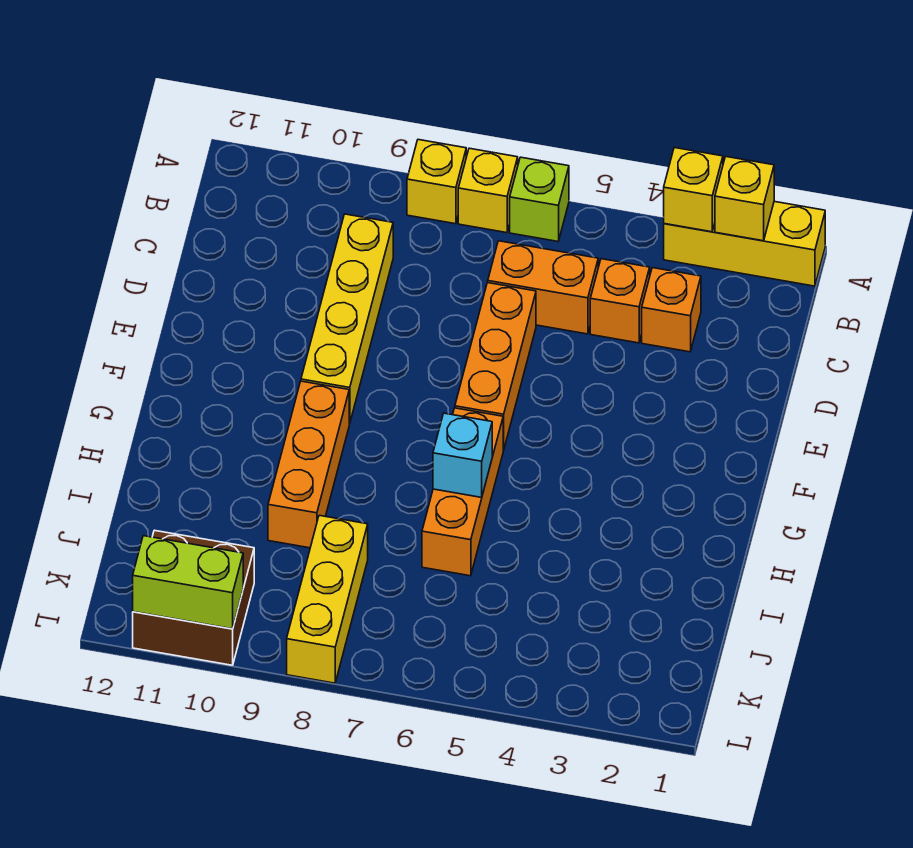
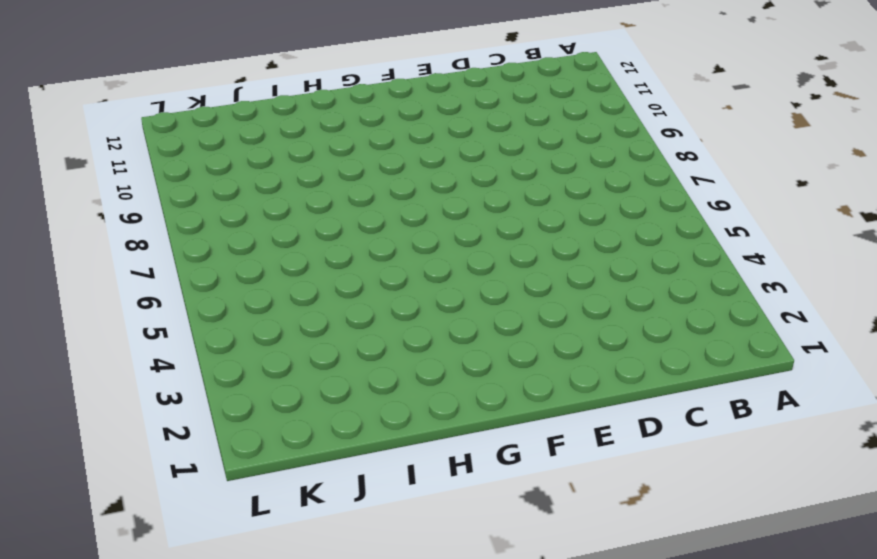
none -> yellow brick A1:A3 level 1
none -> lime brick A6 level 1
none -> yellow brick A7 level 1

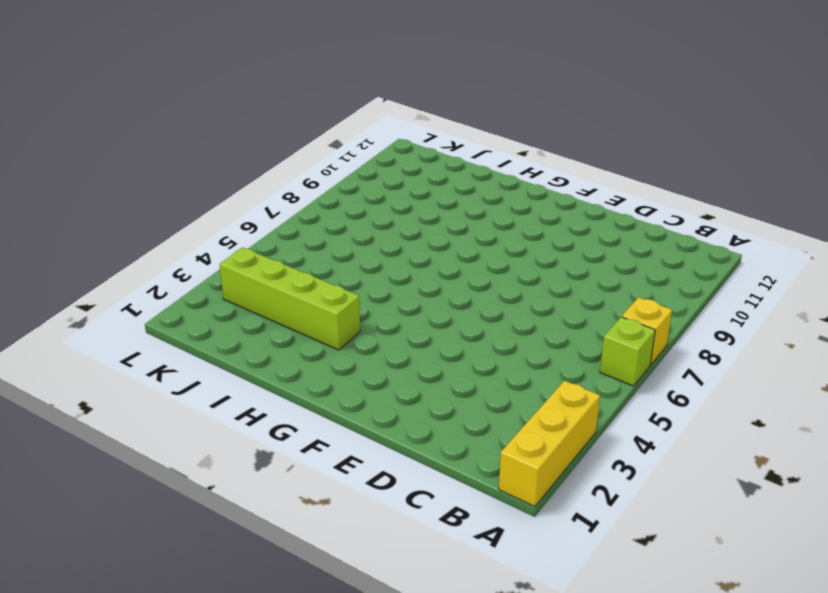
lime brick H3:K3 level 1 -> none
none -> yellow brick A8 level 1
none -> orange brick C3 level 1
none -> orange brick C4 level 1

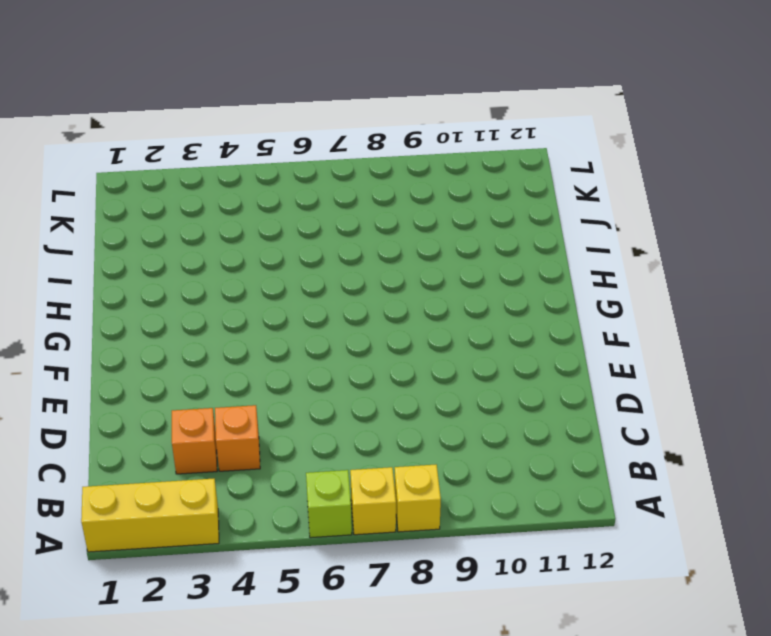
none -> orange brick C5:C6 level 1
none -> yellow brick C9:F9 level 1
none -> orange brick D6:F6 level 1

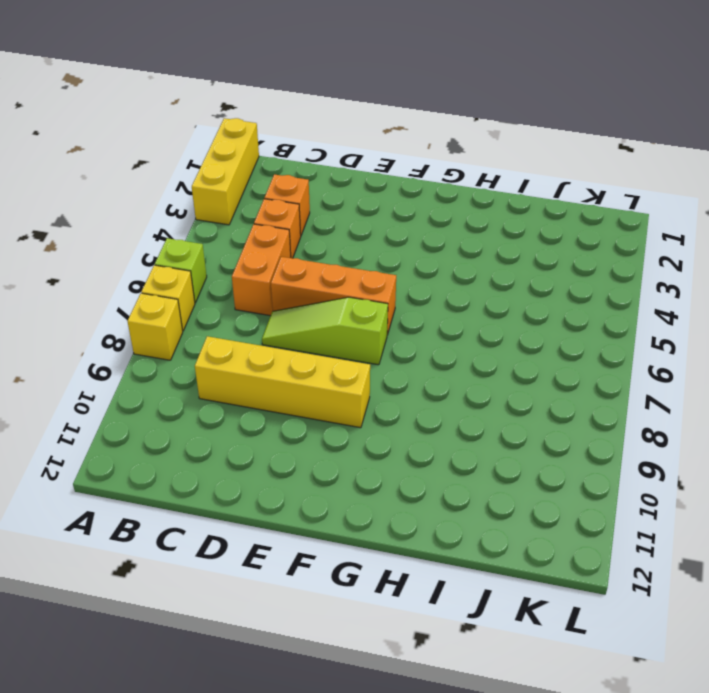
lime slope D7:F7 level 1 top F -> none
none -> orange brick G6:I6 level 1
none -> orange brick G9:I9 level 1
none -> yellow brick J8:L8 level 1

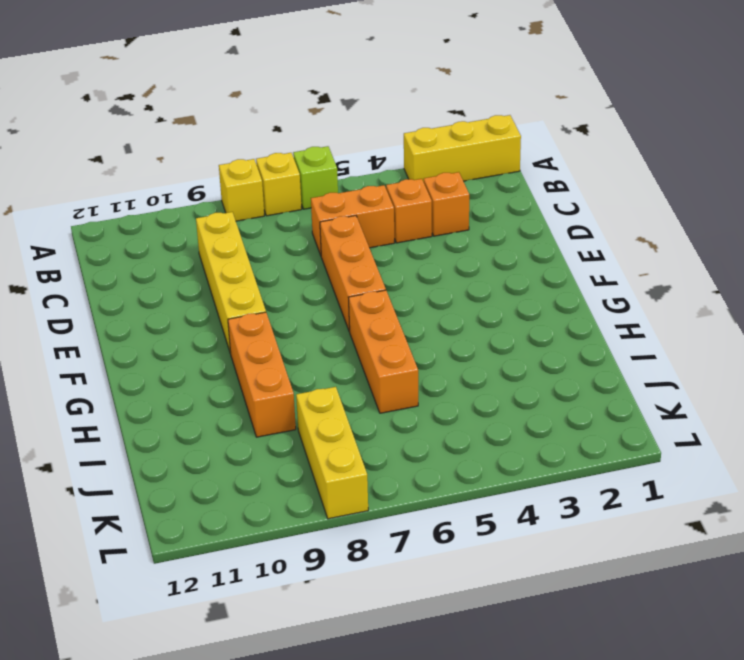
none -> brown brick K10:L11 level 1
none -> yellow brick A2 level 2
none -> yellow brick A3 level 2

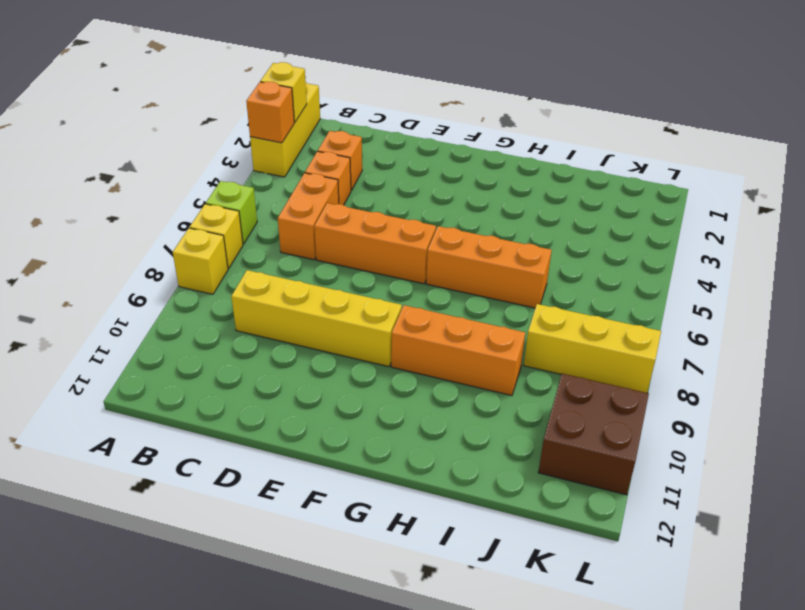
orange brick A3 level 2 -> yellow brick A3 level 2
none -> cyan brick H6 level 2
none -> lime brick L10:L11 level 2

